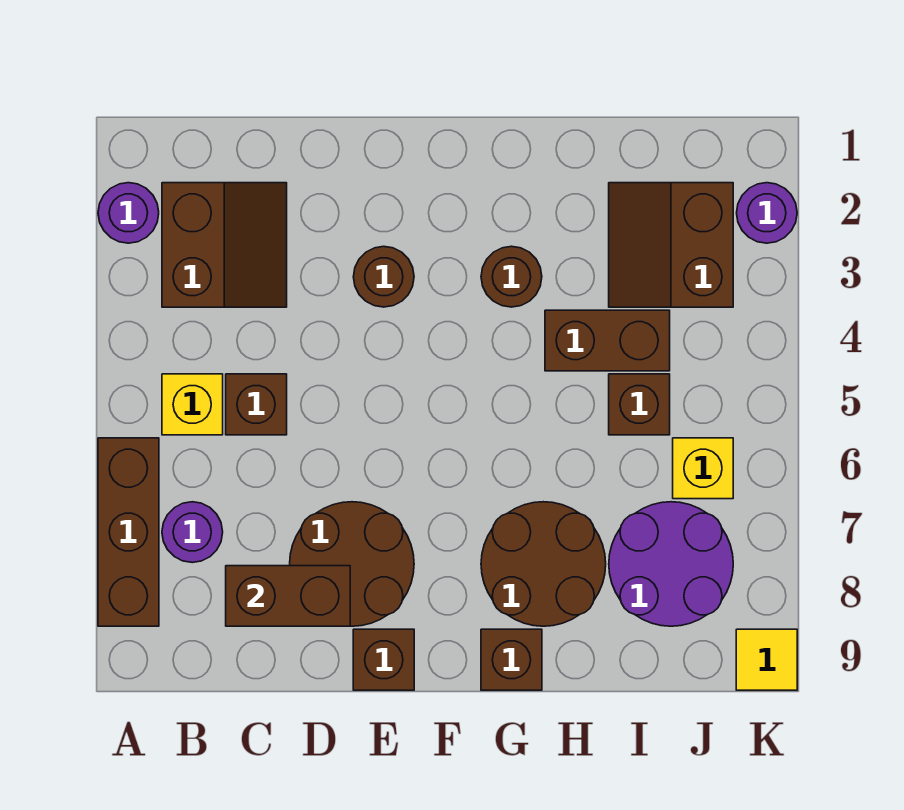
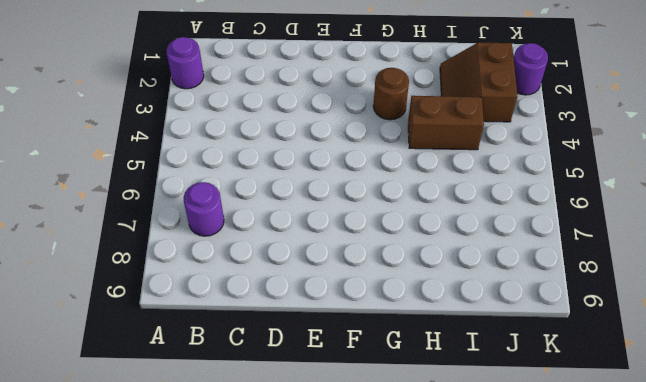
none -> brown brick A6:A8 level 1
none -> brown slope B2:C3 level 1 top B
none -> yellow brick B5 level 1

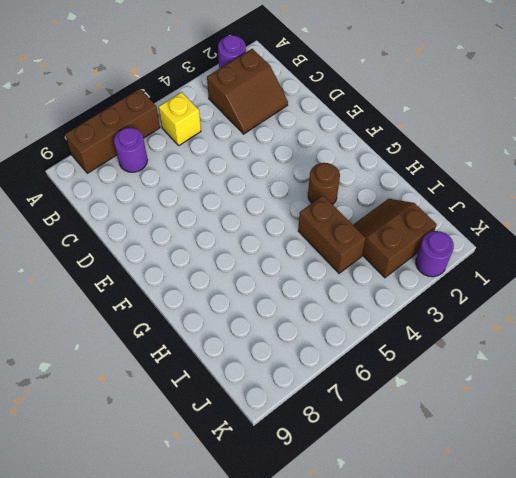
none -> brown brick C5 level 1
none -> brown round brick D7:E8 level 1
none -> brown round brick E3 level 1

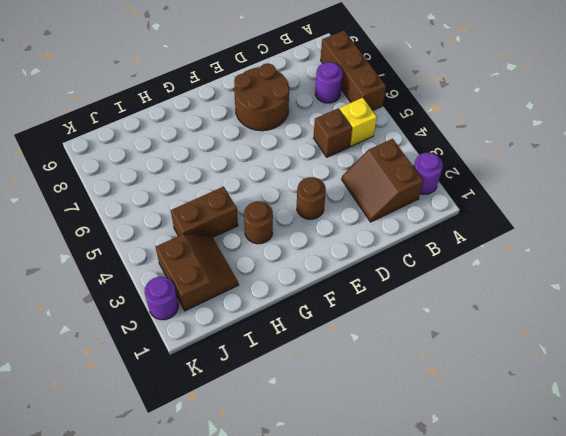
none -> brown brick E9 level 1
none -> brown round brick G7:H8 level 1
none -> brown brick G9 level 1

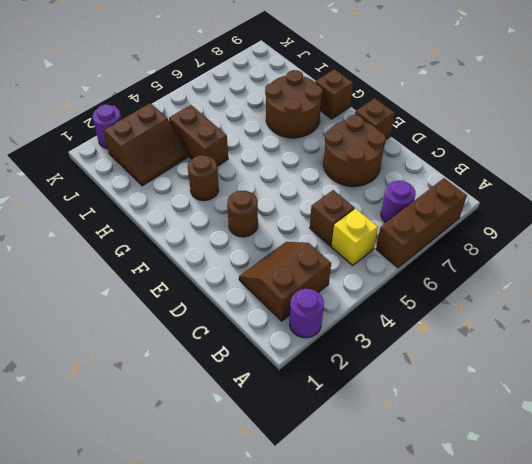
none -> brown brick I5 level 1
none -> purple round brick I7:J8 level 1
none -> yellow brick J6 level 1

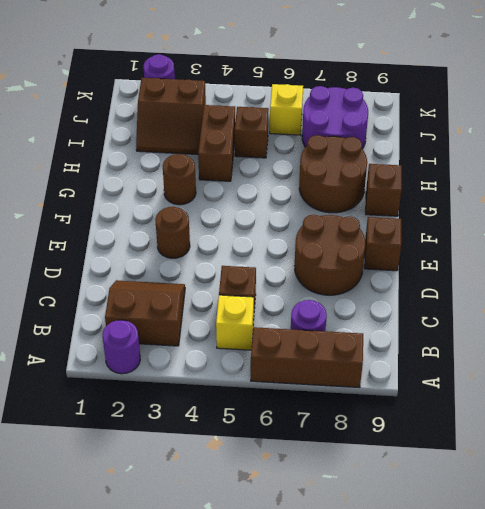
none -> yellow tile K9 level 1
none -> brown brick C8:D8 level 2

